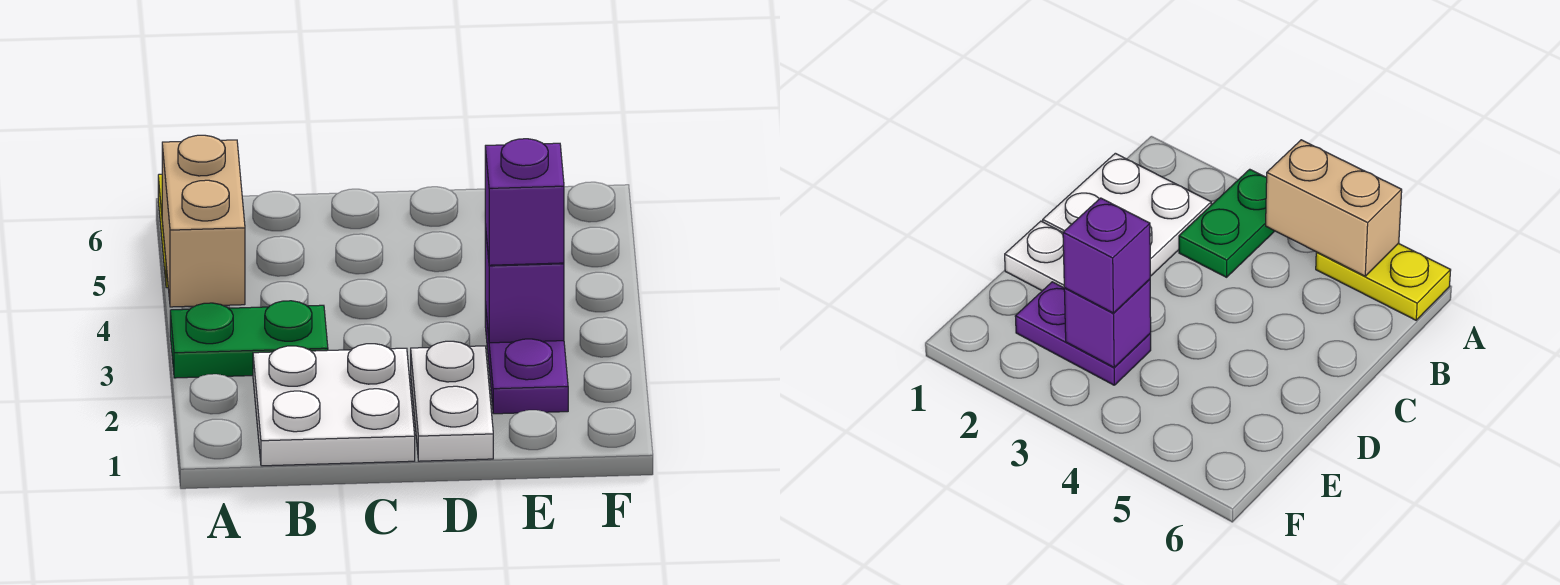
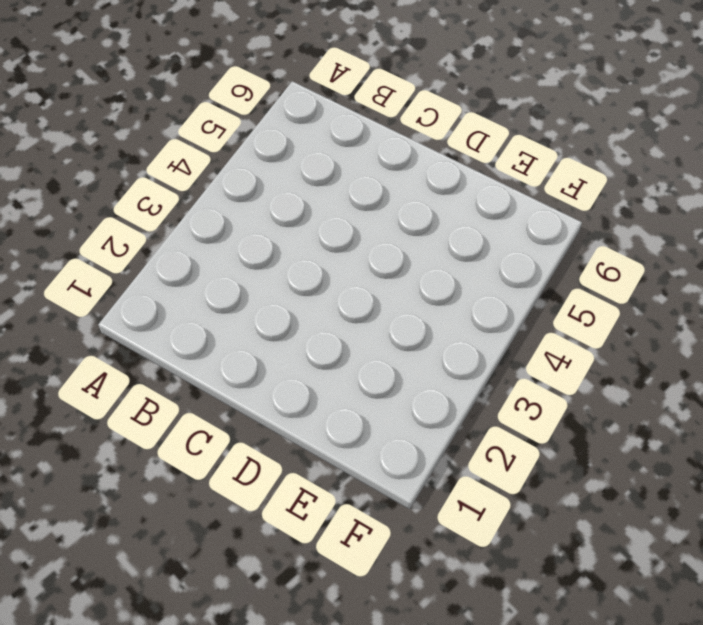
none -> green plate A3:B3 level 1
none -> yellow plate A5:A6 level 1

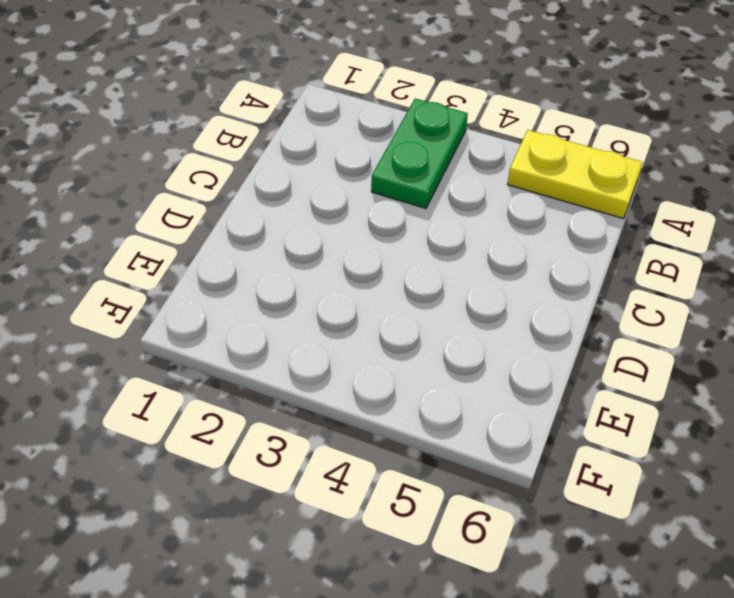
none -> white plate B1:C2 level 1
none -> white plate D1:D2 level 1

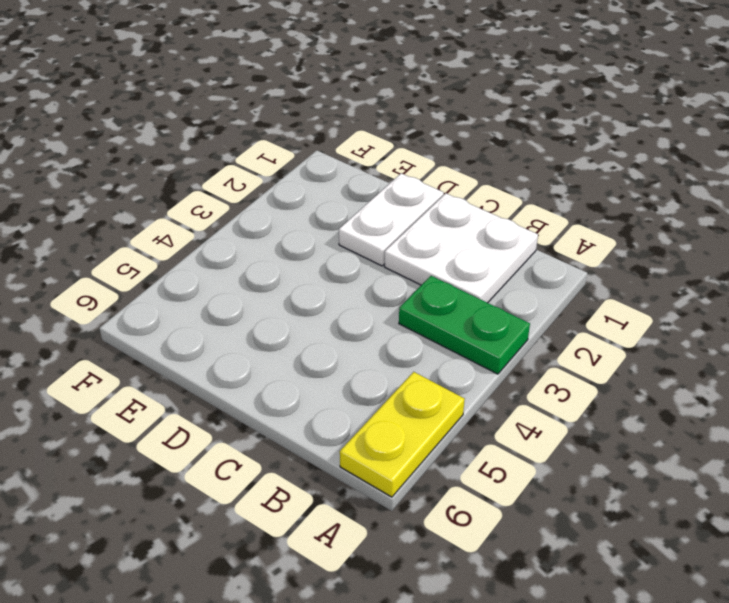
none -> purple plate E2:E3 level 1
none -> tan brick A4:A5 level 2

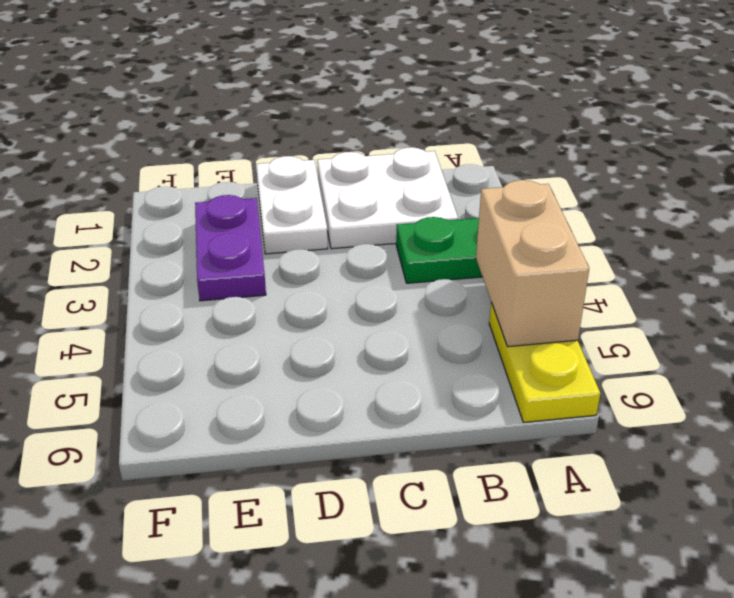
none -> purple brick E3 level 2
none -> purple brick E3 level 3

